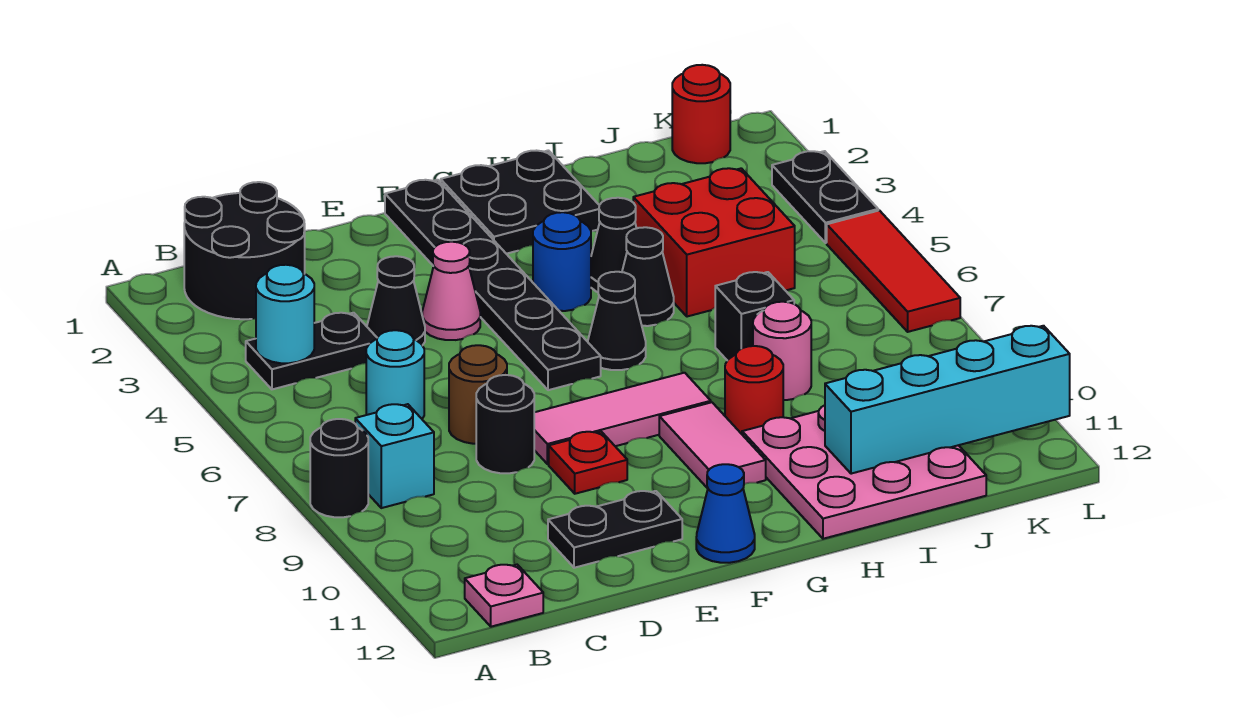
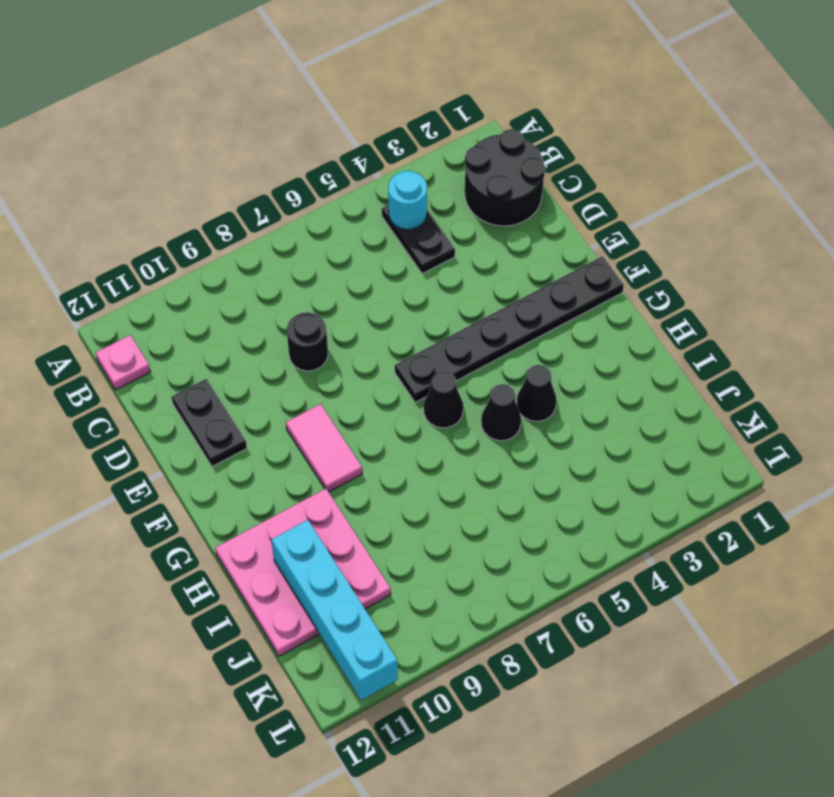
pink tile F9:G9 level 1 -> pink tile G9:G10 level 1
none -> black round brick A8 level 1
none -> cyan brick B8 level 1
none -> cyan round brick C6 level 1
none -> black cone D4 level 1

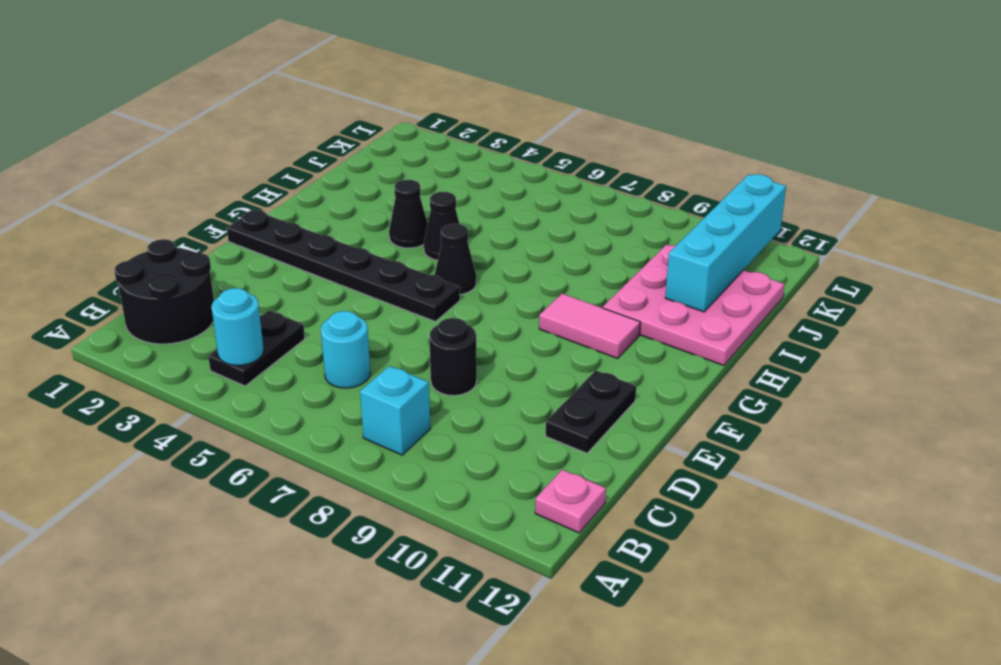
none -> black round brick A8 level 1
none -> black cone D4 level 1
none -> brown round brick D7 level 1
none -> pink cone E4 level 1

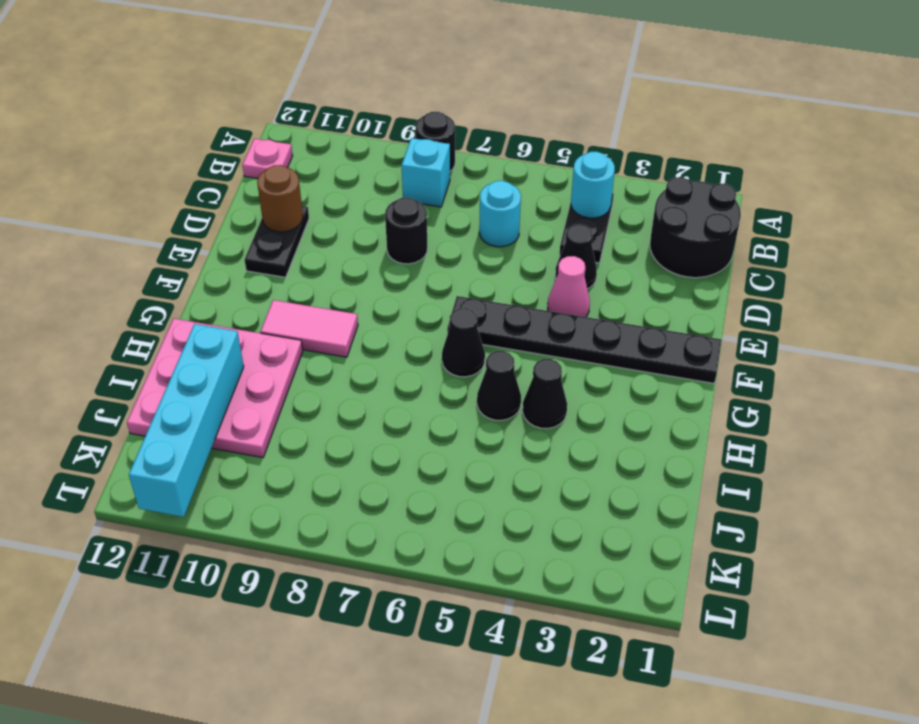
brown round brick D11 level 2 -> brown round brick D7 level 1
none -> pink tile E8:G8 level 1
none -> red plate E9 level 1
none -> blue cone F12 level 1
none -> black plate G1:H2 level 1

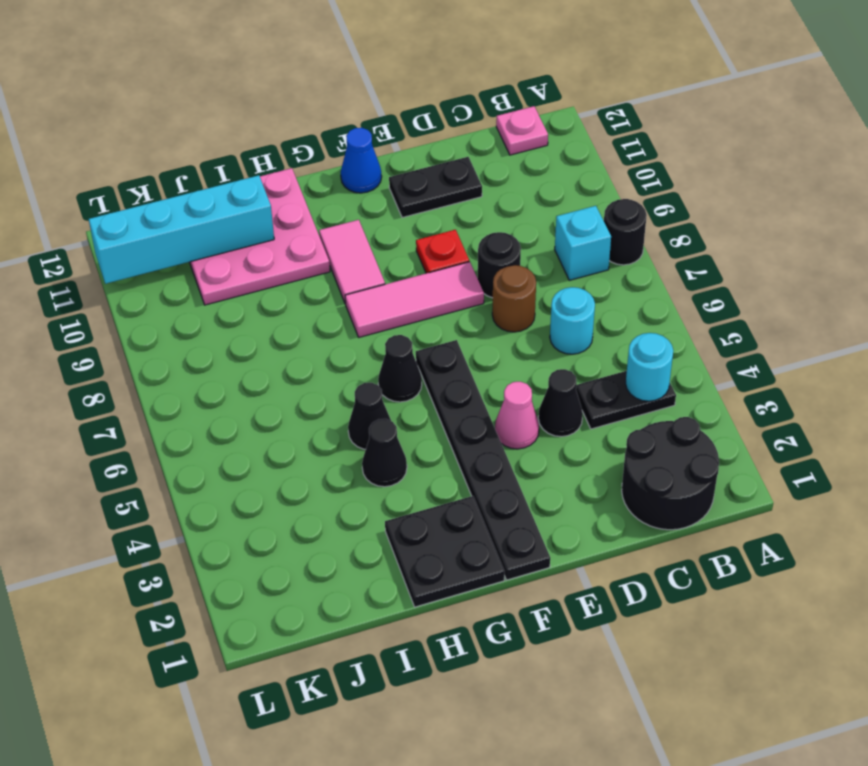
none -> blue round brick G4 level 1
none -> red round brick H9 level 1
none -> red brick I4:J5 level 1
none -> black brick I7 level 1

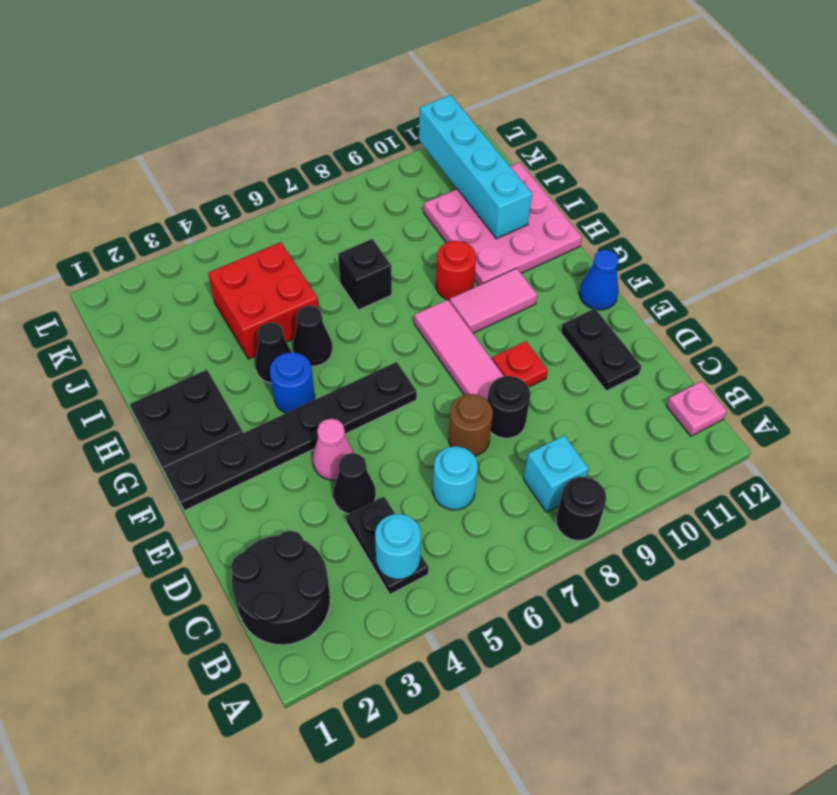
none -> black cone G6 level 1
none -> pink round brick I8 level 1
none -> red round brick K1 level 1
none -> black plate L3:L4 level 1

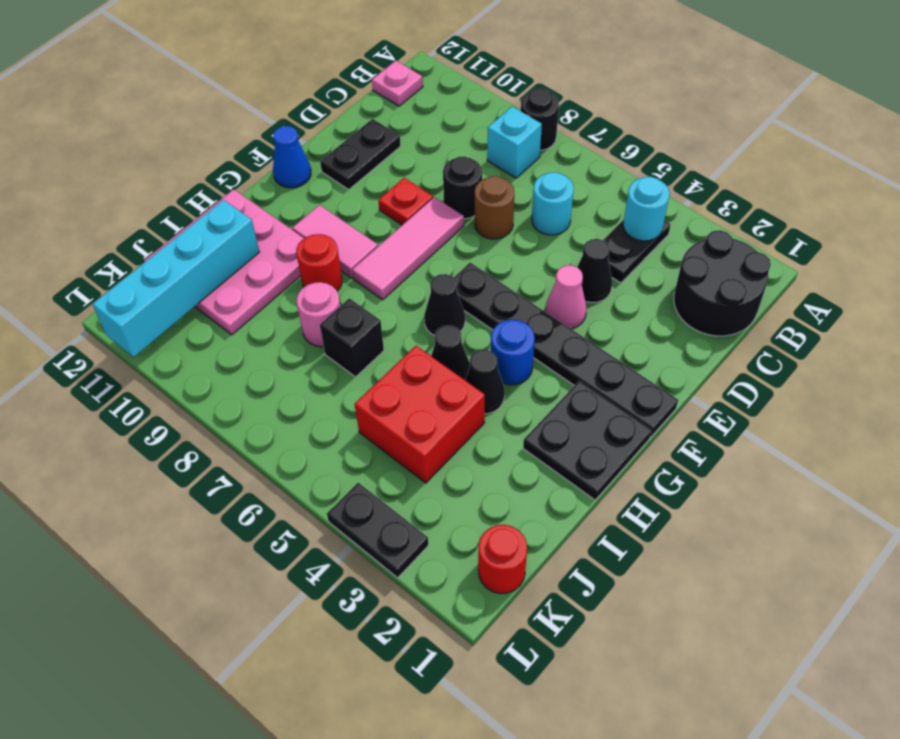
none -> red tile L5:L7 level 1

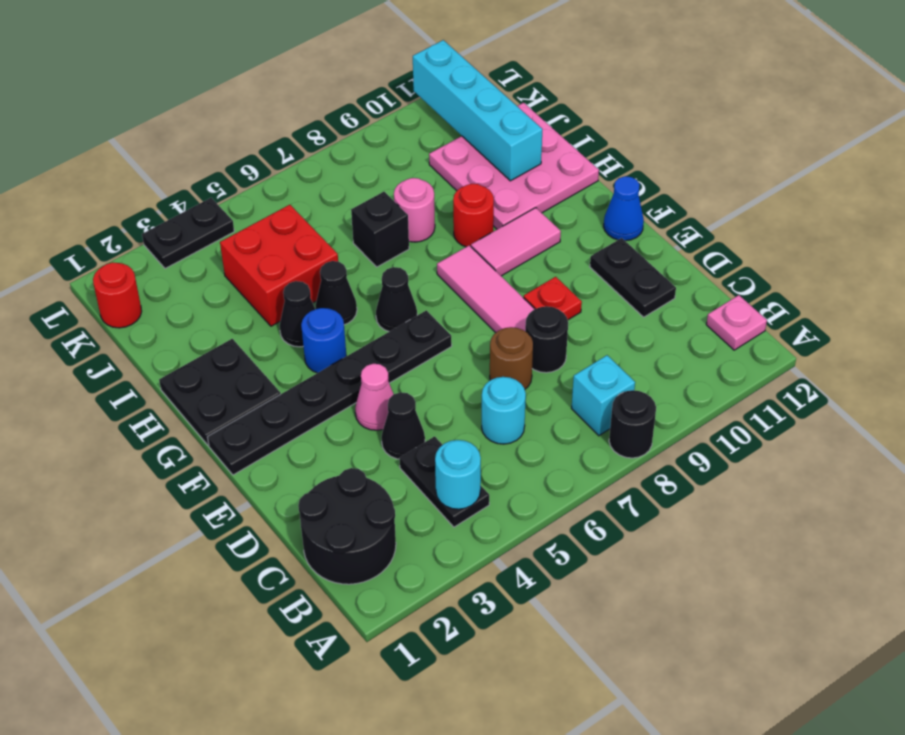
none -> red tile L5:L7 level 1

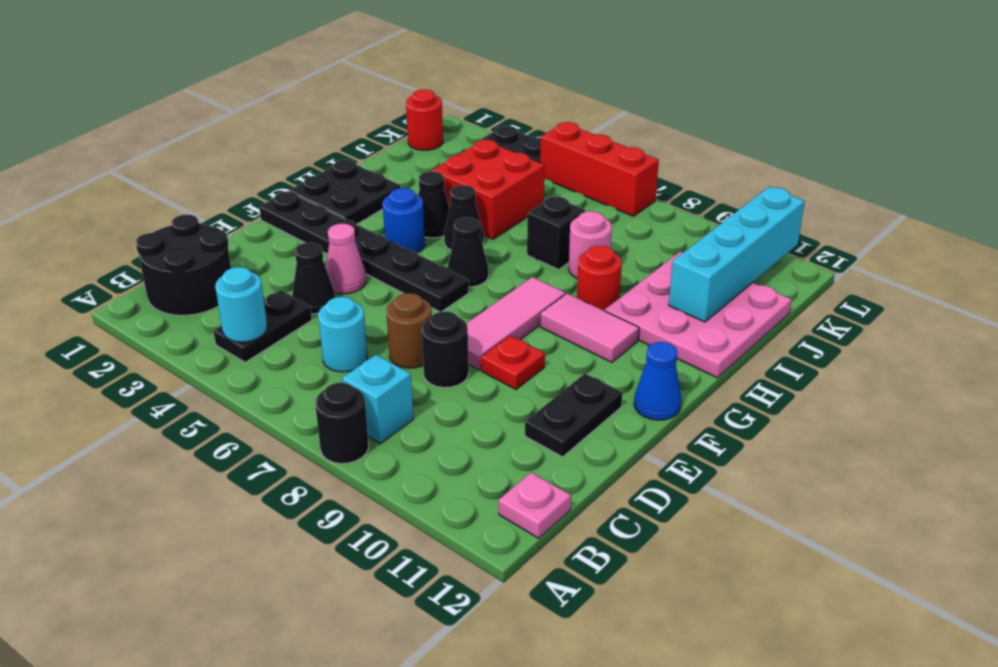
red brick L5:L7 level 1 -> red tile L5:L7 level 1

